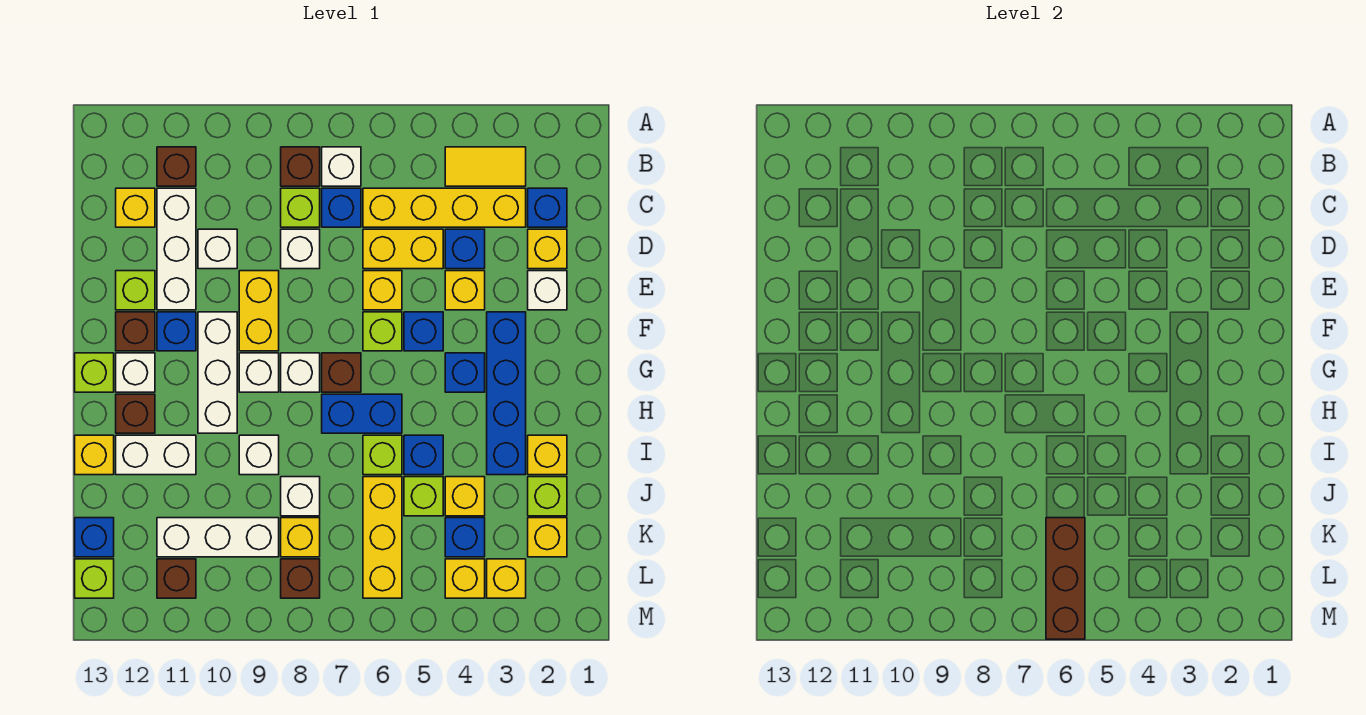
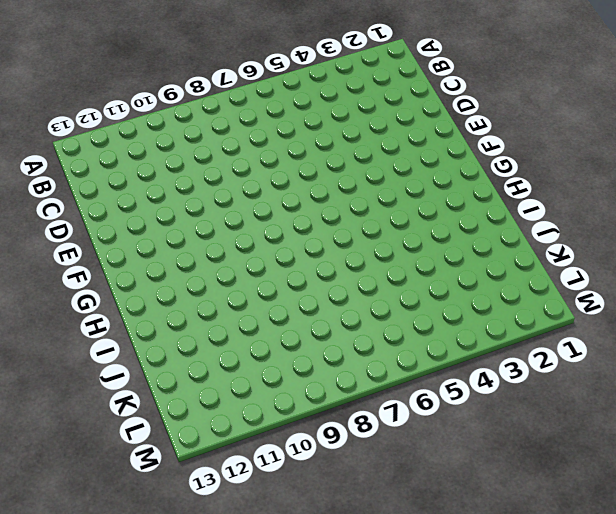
none -> yellow tile B3:B4 level 1
none -> white brick B7 level 1
none -> brown brick B8 level 1
none -> brown brick B11 level 1

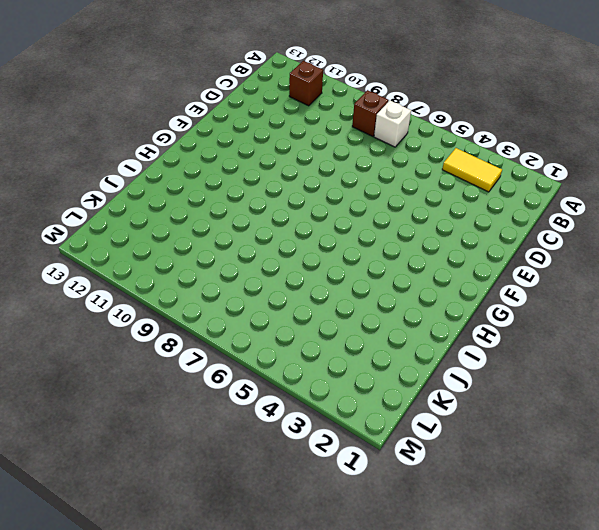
none -> blue brick C2 level 1
none -> yellow brick C3:C6 level 1
none -> blue brick C7 level 1
none -> lime brick C8 level 1

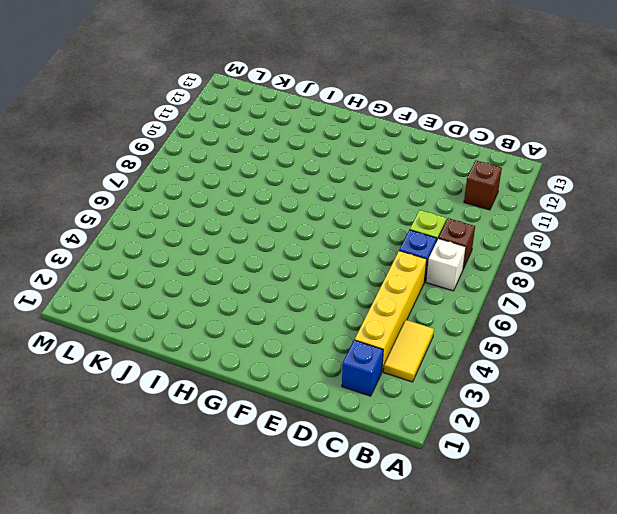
none -> white brick C11:E11 level 1
none -> yellow brick C12 level 1
none -> yellow brick D2 level 1
none -> blue brick D4 level 1

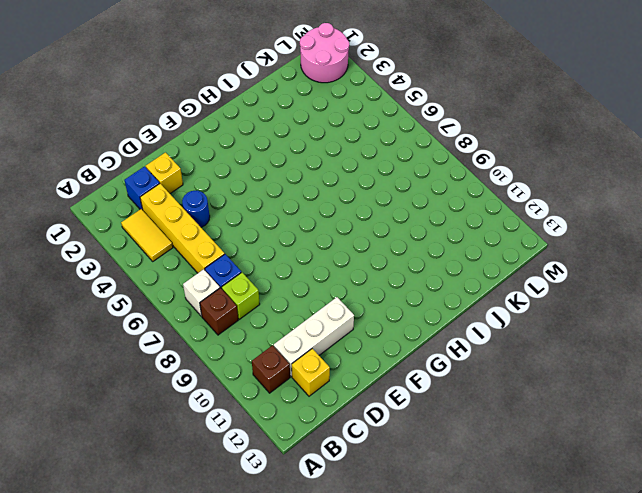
blue round brick D4 level 1 -> blue brick D4 level 1
pink round brick L1:M2 level 1 -> none
none -> yellow brick D5:D6 level 1
none -> white brick D8 level 1
none -> white brick D10 level 1
none -> white brick E2 level 1

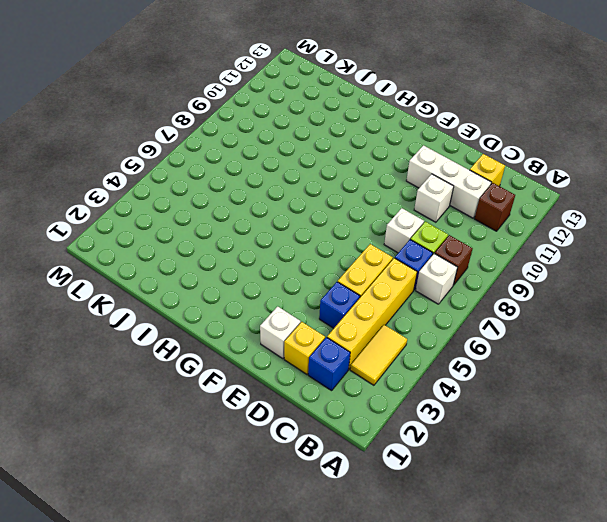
none -> yellow brick E4 level 1
none -> yellow brick E6 level 1
none -> yellow brick E9:F9 level 1
none -> lime brick E12 level 1

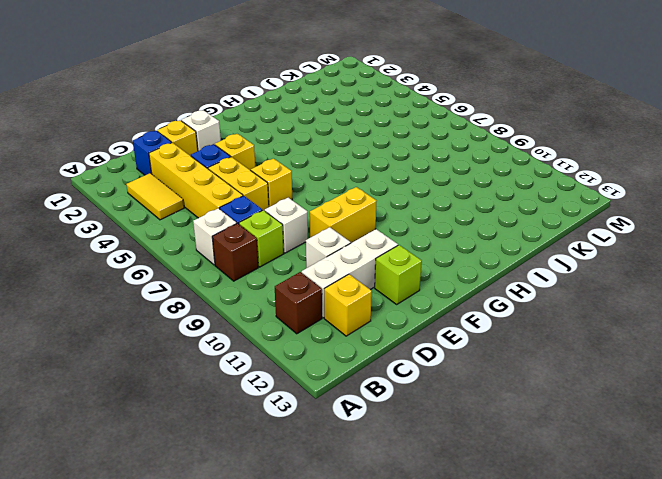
none -> blue brick F3:I3 level 1
none -> blue brick F5 level 1
none -> lime brick F6 level 1
none -> white brick F10:H10 level 1

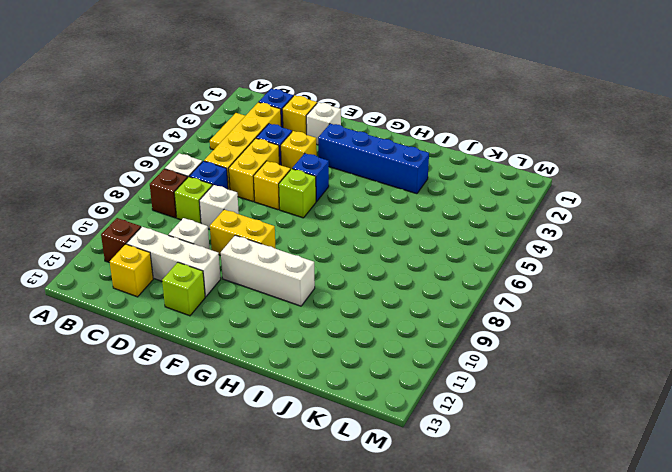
none -> blue brick F11 level 1
none -> brown brick F12 level 1
none -> blue brick G4 level 1
none -> brown brick G7 level 1

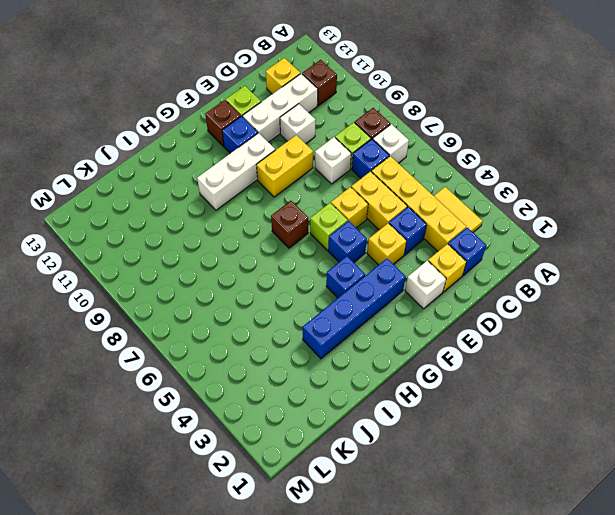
none -> white brick G8 level 1
none -> white brick G9 level 1
none -> white brick G12 level 1
none -> lime brick G13 level 1

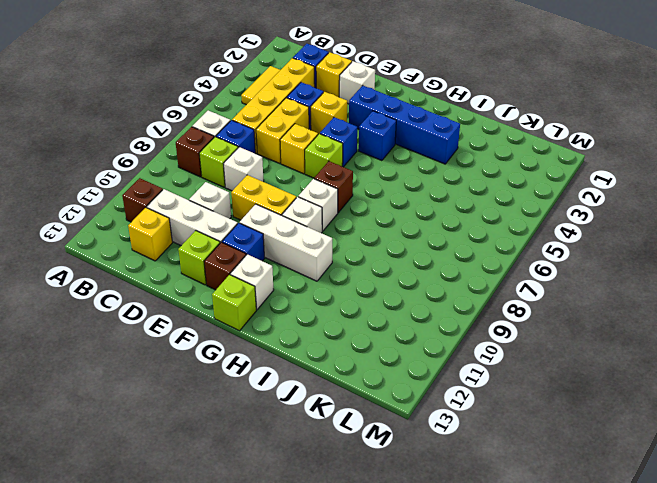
none -> blue brick H6:H7 level 1
none -> brown brick H12 level 1
none -> yellow brick I2 level 1
none -> blue brick I5 level 1

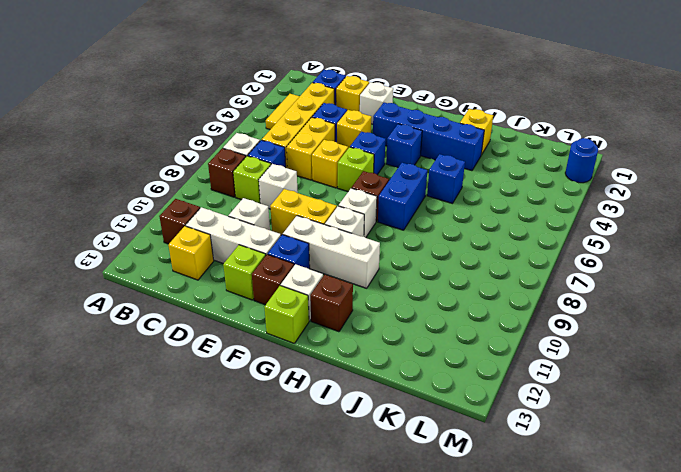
blue round brick M2 level 1 -> none
none -> lime brick I6 level 1
none -> white brick I9 level 1
none -> white brick I11:I12 level 1
none -> yellow brick I13 level 1

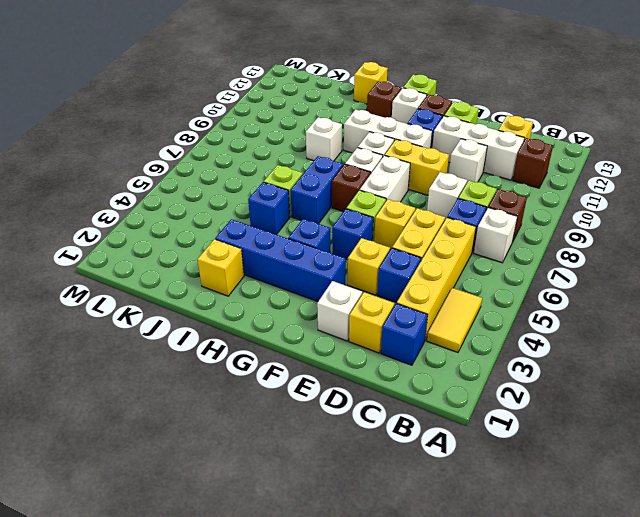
white brick F7:F8 level 1 -> white brick I11:I12 level 1
none -> lime brick J2 level 1
none -> yellow brick J4 level 1
none -> lime brick J5 level 1
none -> yellow brick J6:L6 level 1

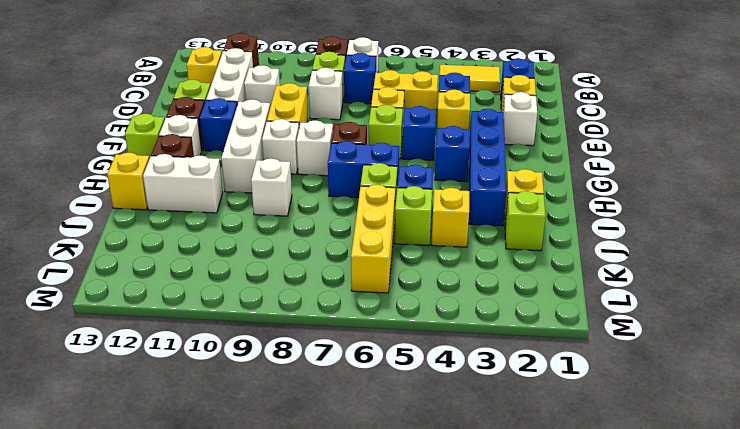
none -> yellow brick C3:C6 level 1
none -> white brick J8 level 1
none -> yellow brick K2 level 1
none -> blue brick K4 level 1

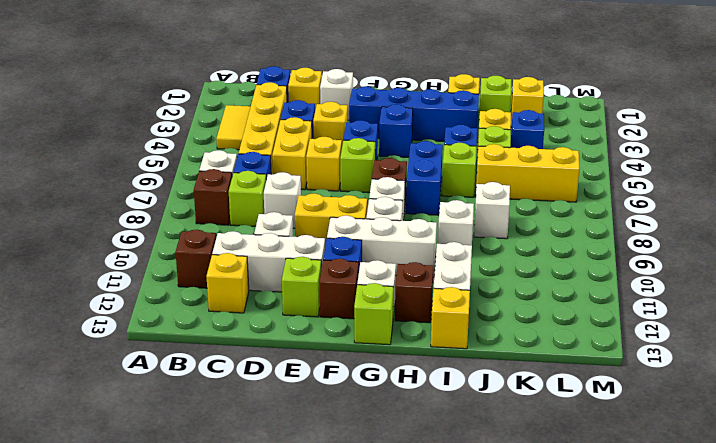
none -> yellow brick K8 level 1
none -> white brick K9:K11 level 1
none -> blue brick K13 level 1
none -> yellow brick L3 level 1

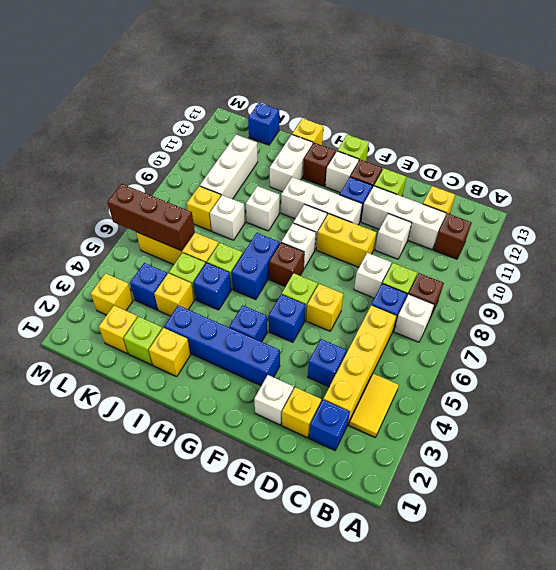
none -> yellow brick D5:D6 level 1
none -> yellow brick E4 level 1
none -> yellow brick L4 level 1
none -> brown brick L8 level 1

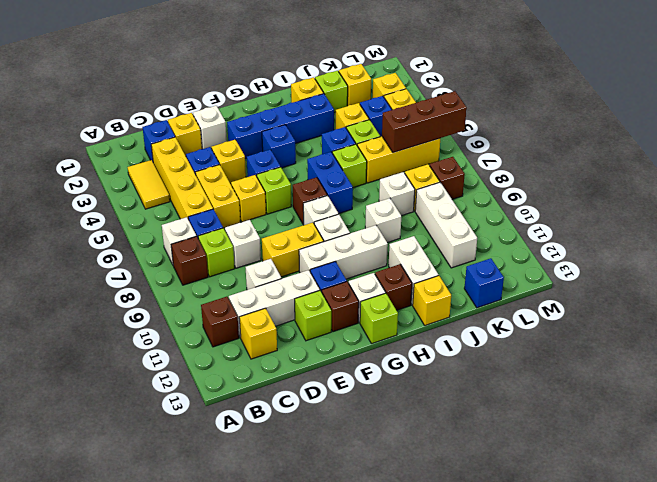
none -> brown brick L11 level 1
none -> lime brick L13 level 1

